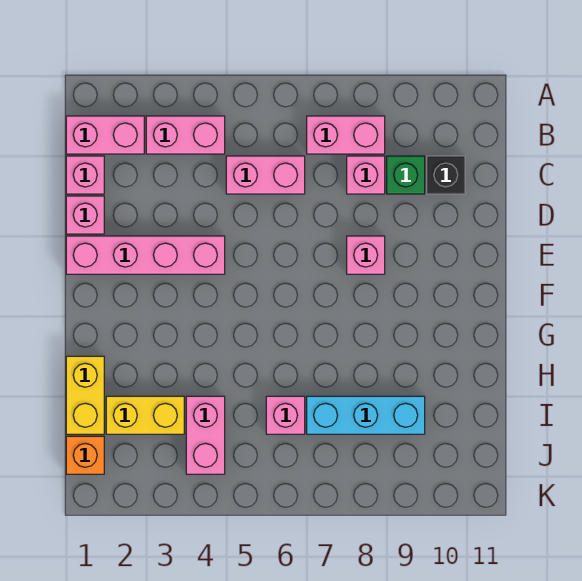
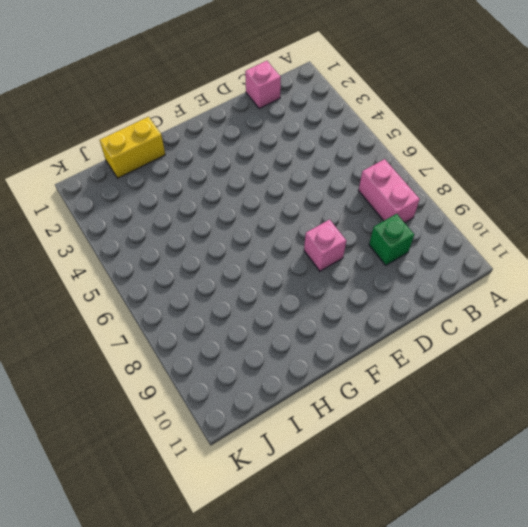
none -> pink brick B1:B2 level 1
none -> pink brick B3:B4 level 1
none -> pink brick C5:C6 level 1

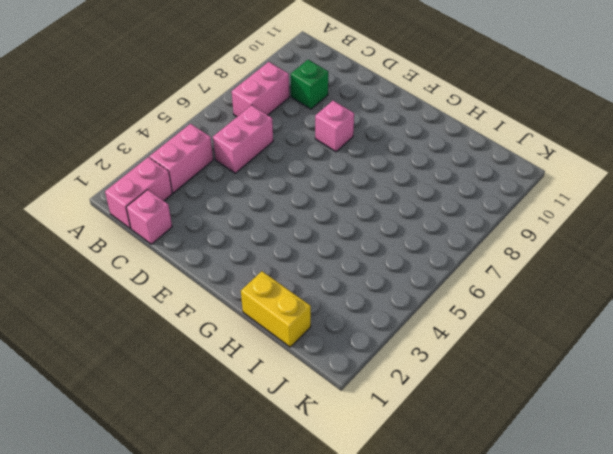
none -> pink brick C8 level 1
none -> black brick C10 level 1
none -> pink brick D1 level 1

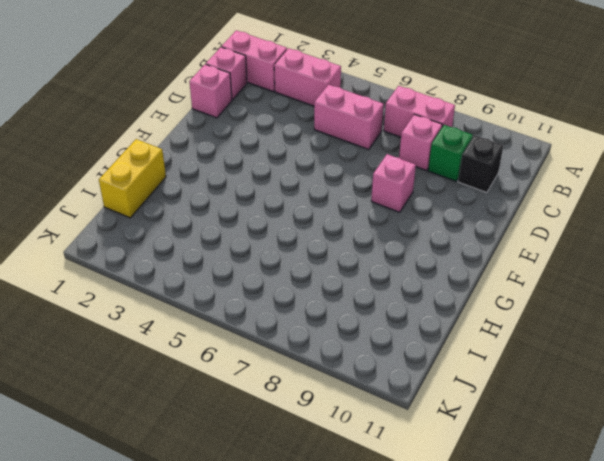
none -> pink brick E1:E4 level 1
none -> yellow brick I2:I3 level 1
none -> pink brick I4:J4 level 1

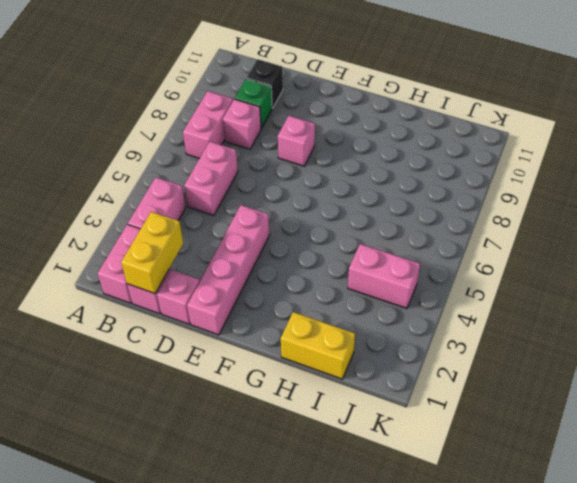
yellow brick C1:C2 level 2 -> yellow brick I2:I3 level 1
none -> pink brick I6 level 1
none -> cyan brick I7:I9 level 1
none -> orange brick J1 level 1

